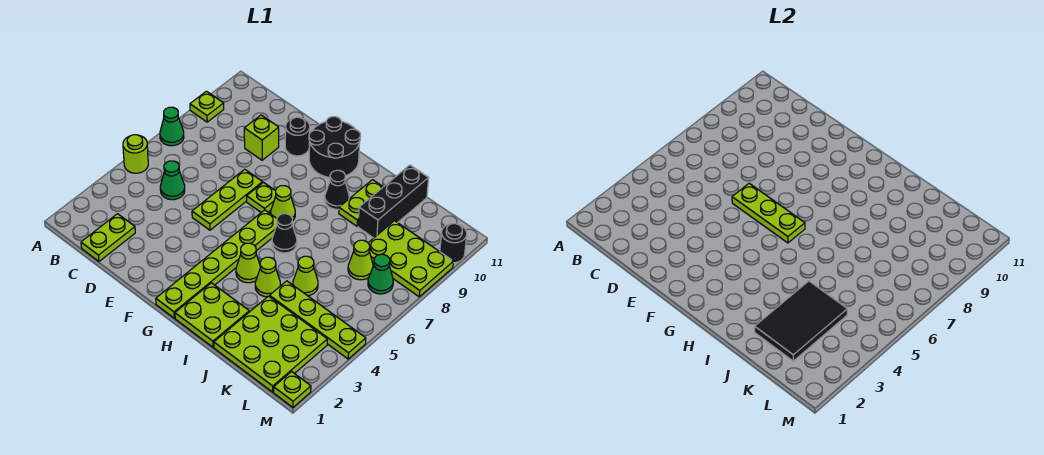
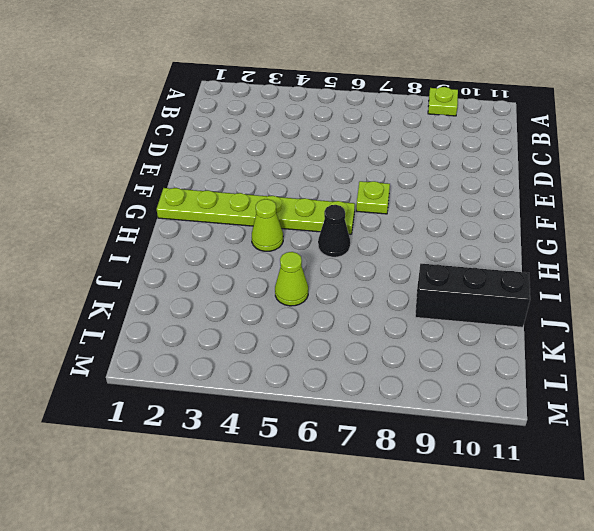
none -> lime round brick A5 level 1
none -> green cone A7 level 1
none -> lime plate C1:C2 level 1

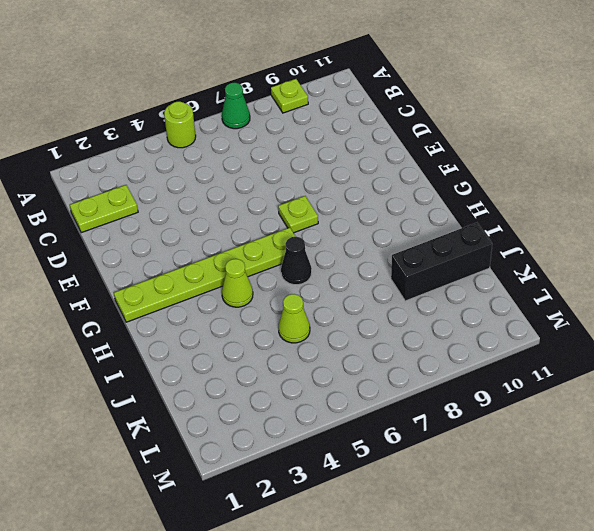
none -> green cone C5 level 1
none -> lime brick D9 level 1
none -> lime plate E5:E7 level 1

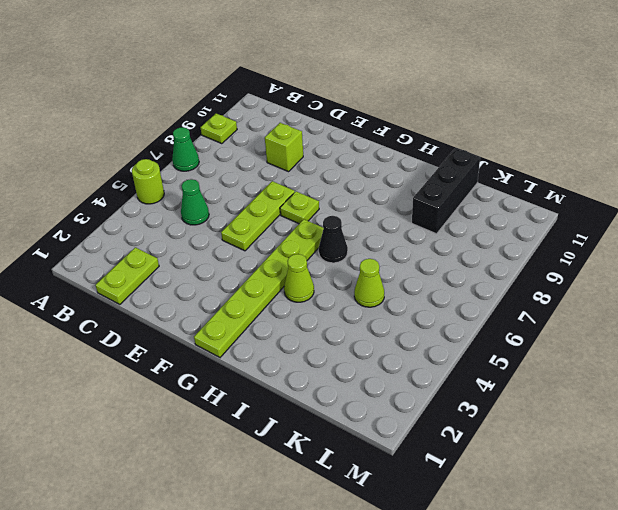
none -> black round brick E10 level 1
none -> black round brick F10:G11 level 1
none -> lime cone G7 level 1

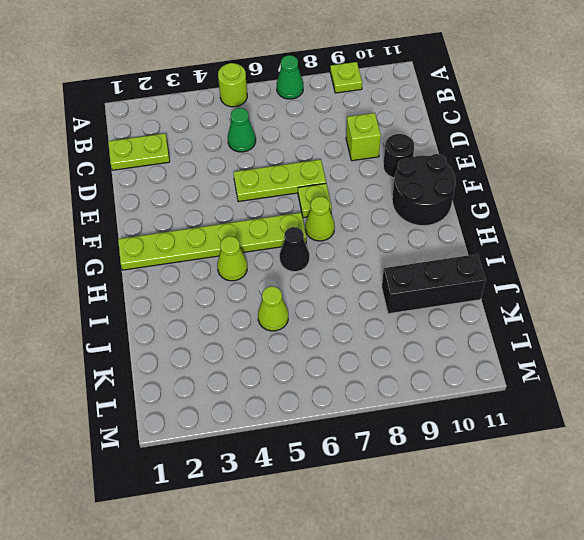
none -> lime plate H1:I2 level 1
none -> black cone H9 level 1
none -> lime cone I4 level 1

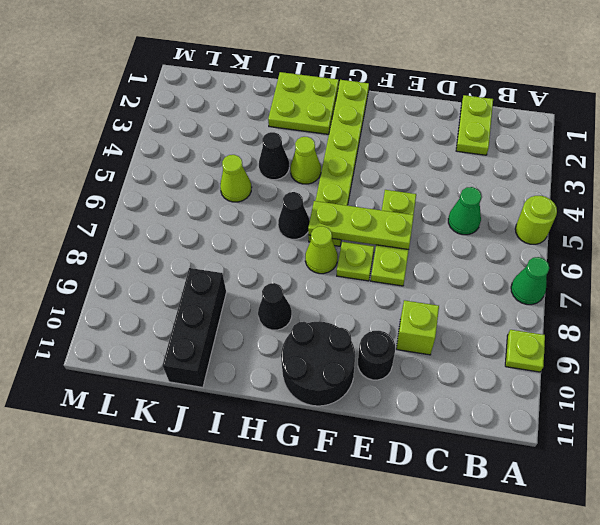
black cone I4 level 1 -> lime cone I4 level 1
none -> lime plate I9:I10 level 1
none -> lime plate J1:L3 level 1
none -> lime plate J4:M4 level 1

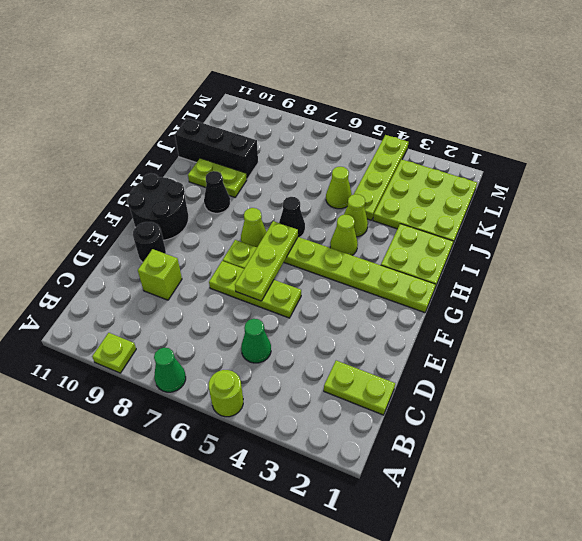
none -> lime cone K7 level 1
none -> lime plate K8:M9 level 1
none -> green cone L7 level 1

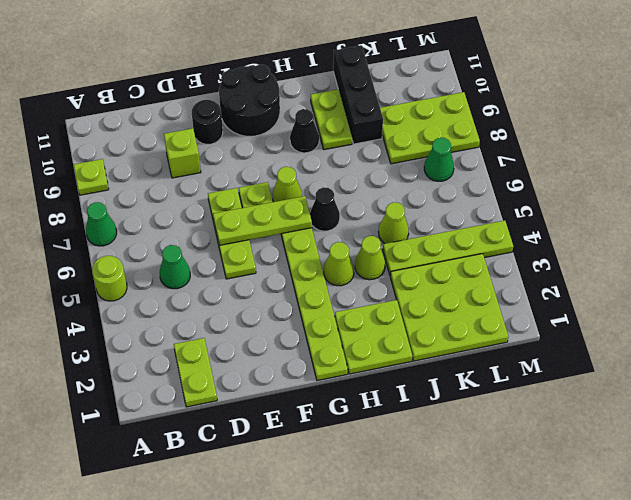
none -> lime cone K7 level 1
none -> lime plate M1 level 1
none -> black round brick M10 level 1

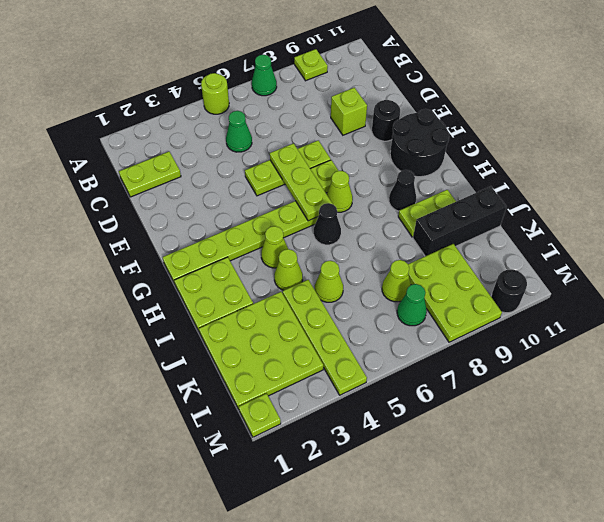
none -> black tile J2:K4 level 2

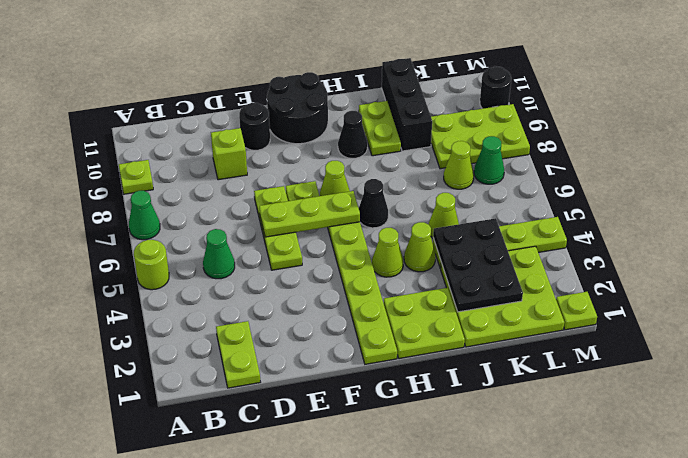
black plate J2:K4 level 2 -> black tile J2:K4 level 2

